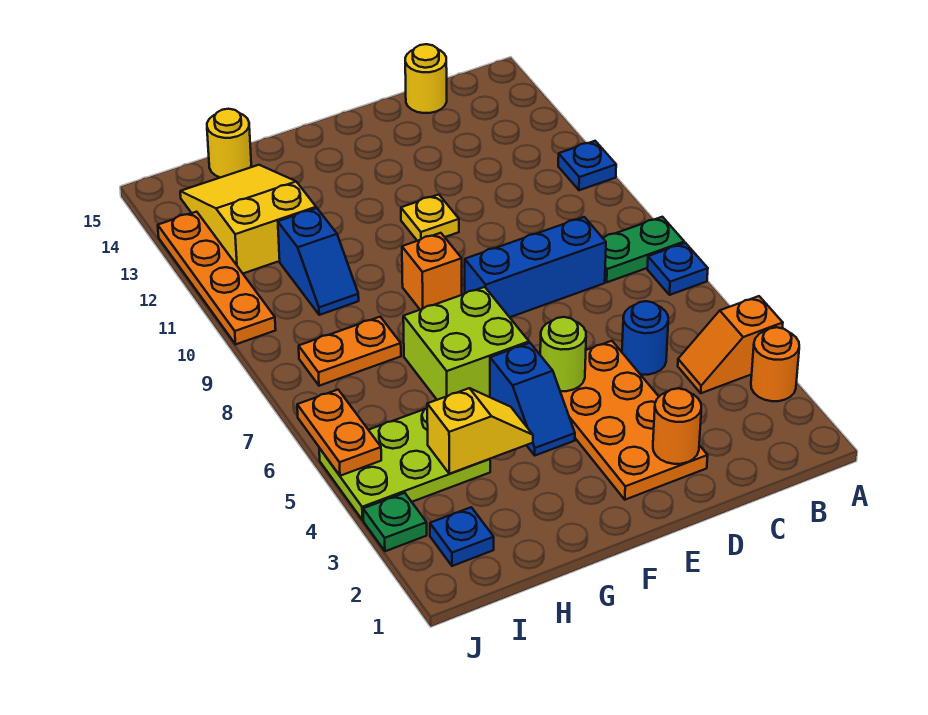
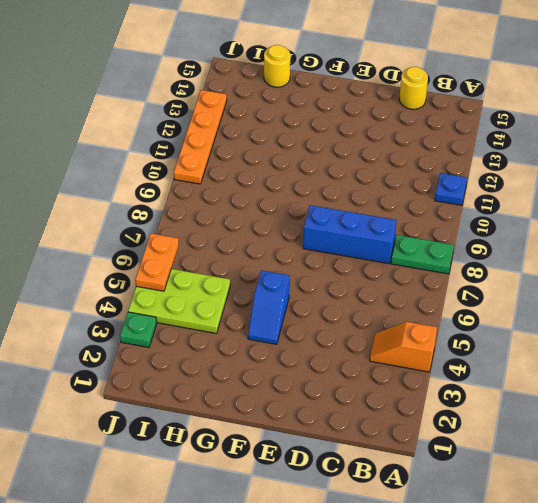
none -> orange round brick A3 level 1
none -> blue plate A7 level 1
none -> blue round brick C5 level 1

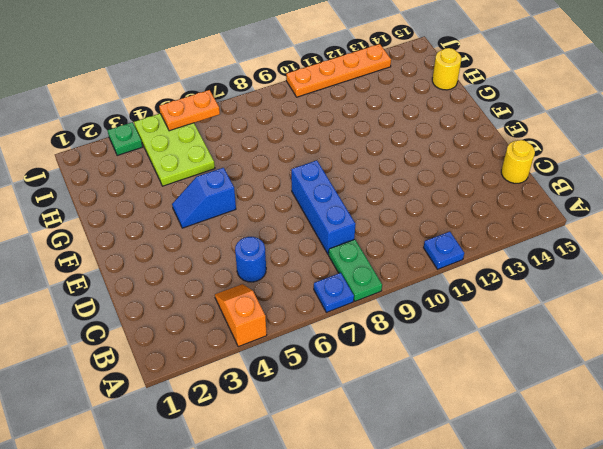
none -> orange round brick A3 level 1
none -> orange plate D2:E5 level 1
none -> yellow plate E11 level 1

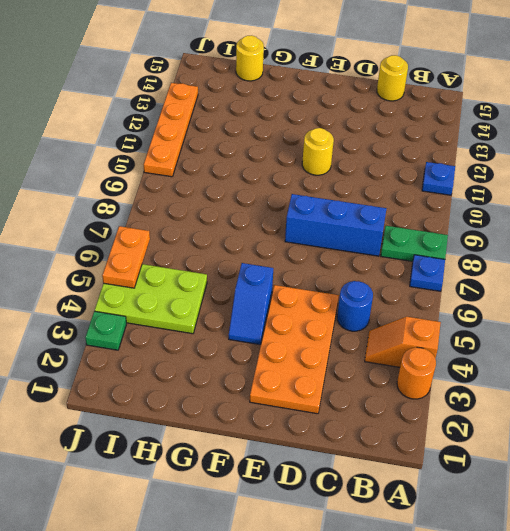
yellow round brick E11 level 1 -> yellow plate E11 level 1
none -> lime brick F6:G7 level 1
none -> orange brick F9 level 1
none -> orange plate H8:I8 level 1

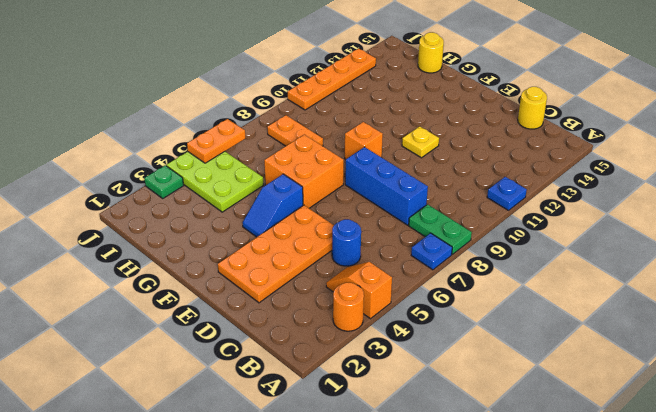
orange brick F6:G7 level 1 -> lime brick F6:G7 level 1
none -> blue slope H10:H11 level 1 top 11
none -> yellow slope H12:I14 level 1 top 12
none -> blue plate I2 level 1

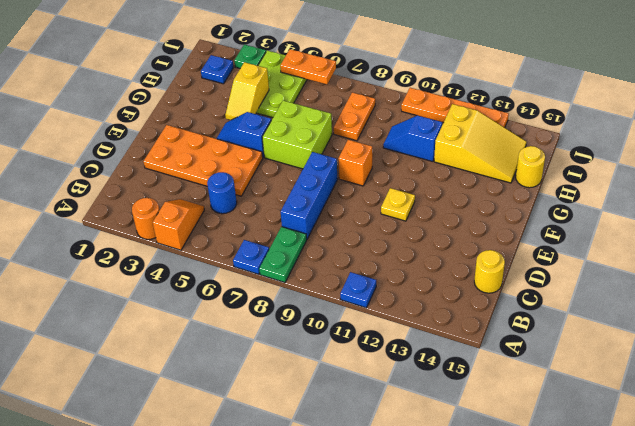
none -> orange round brick D2 level 2
none -> lime round brick E5 level 2

